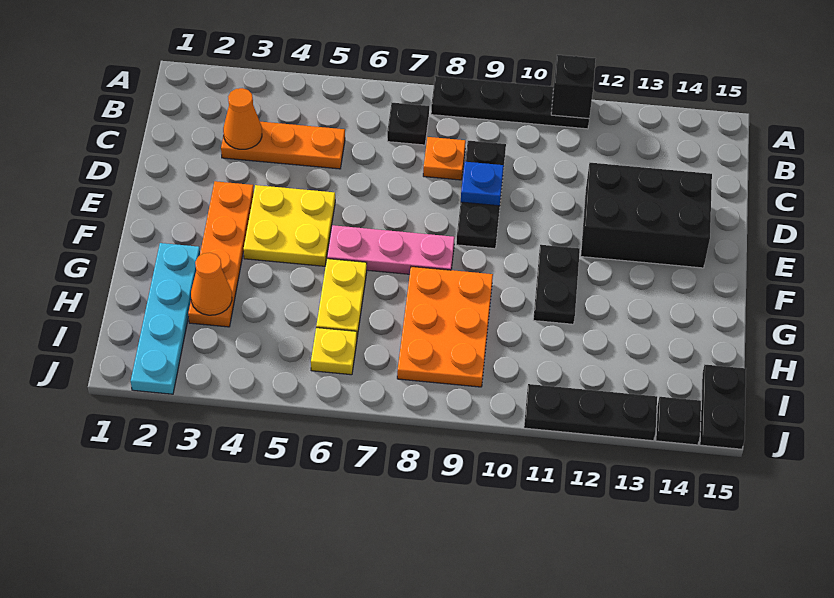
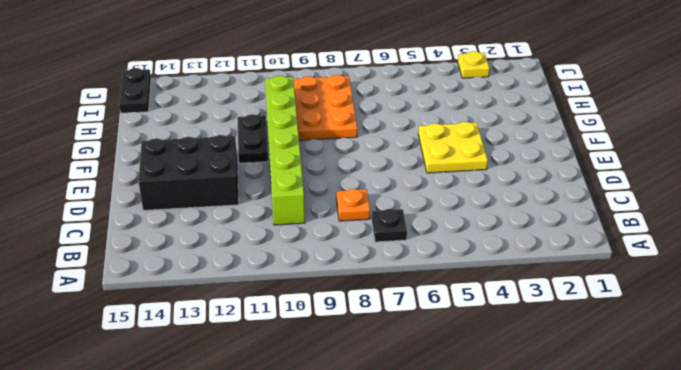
lime brick C10:H10 level 1 -> none
yellow plate J3 level 1 -> yellow plate I6 level 1
none -> black plate A8:A11 level 1
none -> orange plate C3:C5 level 1
none -> black plate C9:E9 level 1

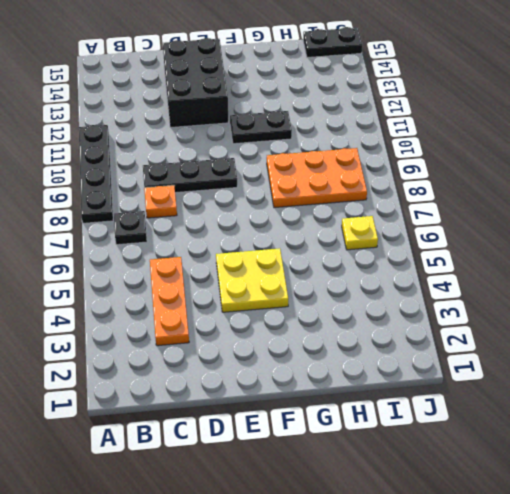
none -> orange plate E3:H3 level 1
none -> pink plate F6:F8 level 1
none -> cyan plate G2:J2 level 1

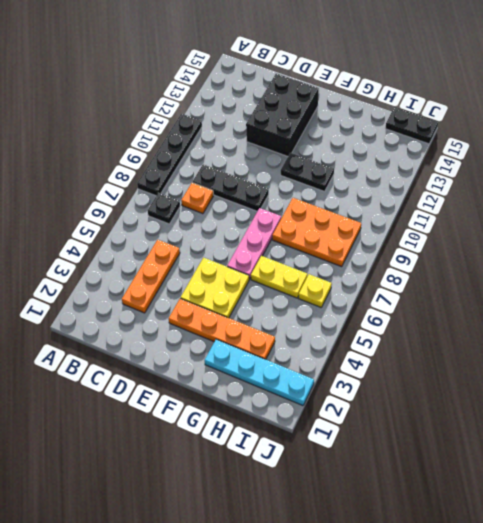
none -> black plate J11:J13 level 1
none -> black plate J14 level 1
none -> black brick A11 level 2

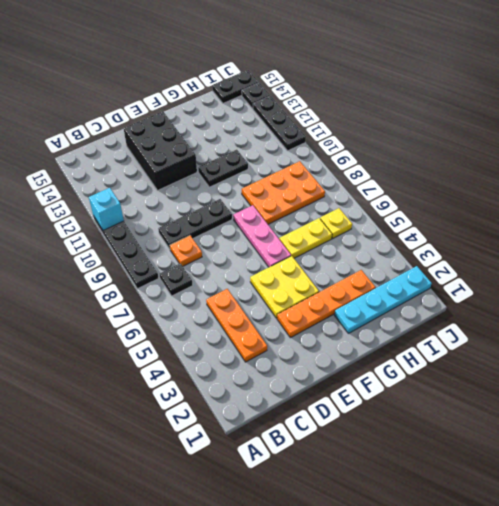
cyan brick A11 level 2 -> black brick A11 level 2
none -> orange cone C3 level 2
none -> blue plate D9 level 2
none -> orange cone H3 level 2

